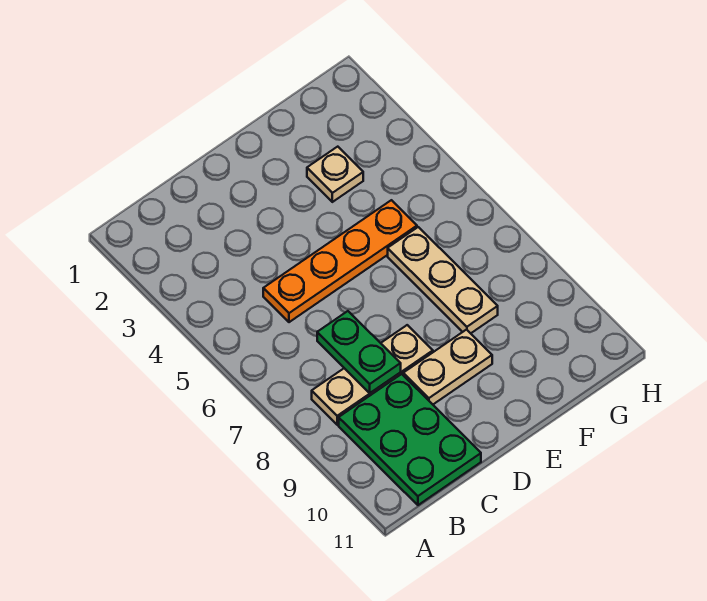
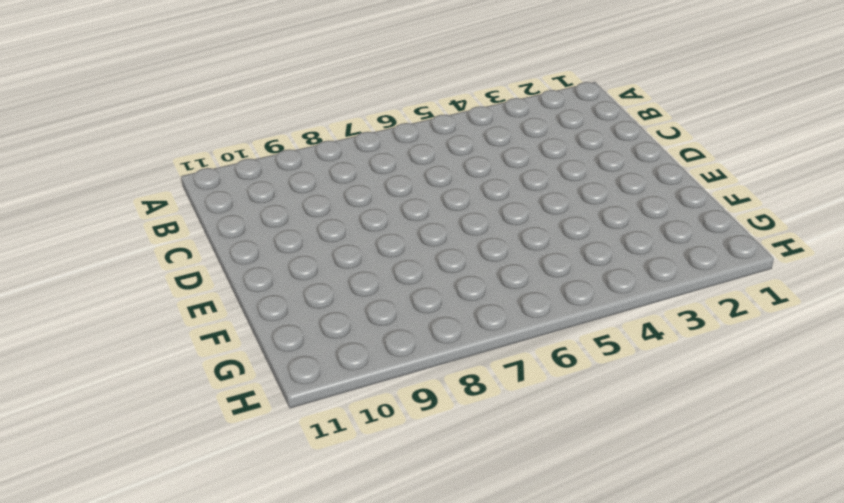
none -> tan plate B8:D8 level 1
none -> green plate B9:C11 level 1

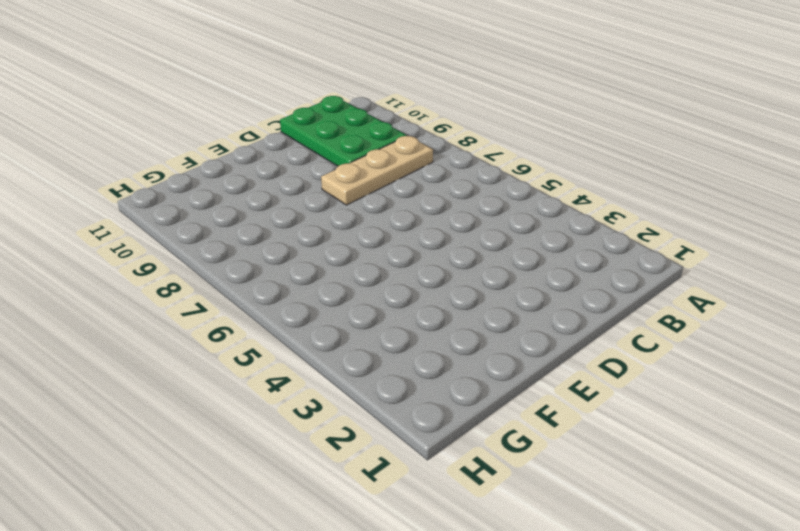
none -> orange plate C5:F5 level 1
none -> tan plate D9:E9 level 1

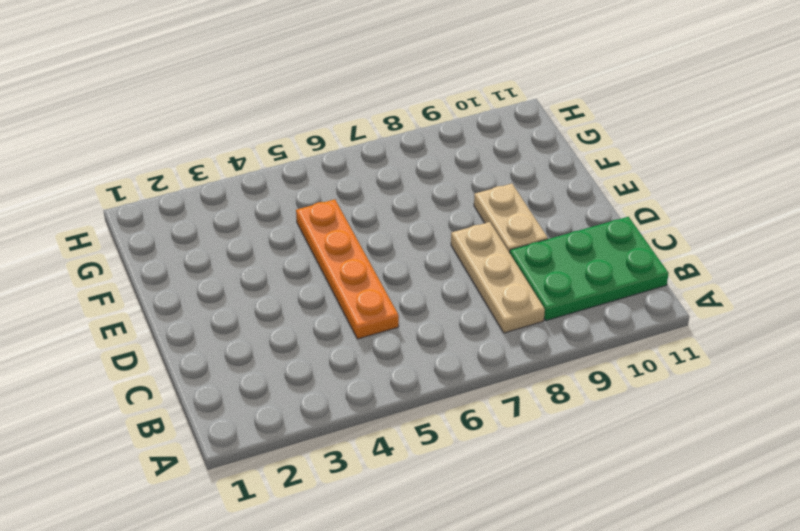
none -> tan plate F3 level 1
none -> tan plate F6:F8 level 1

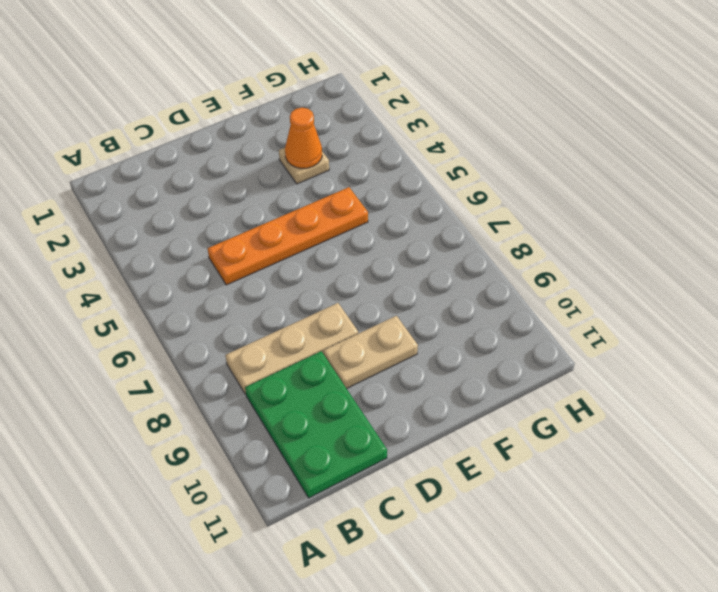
orange cone F3 level 2 -> none
none -> tan plate F6:F8 level 1
none -> green plate C7:C8 level 2

